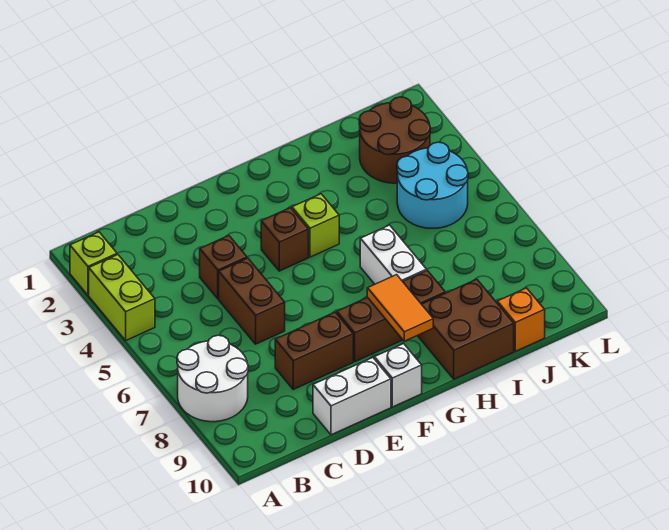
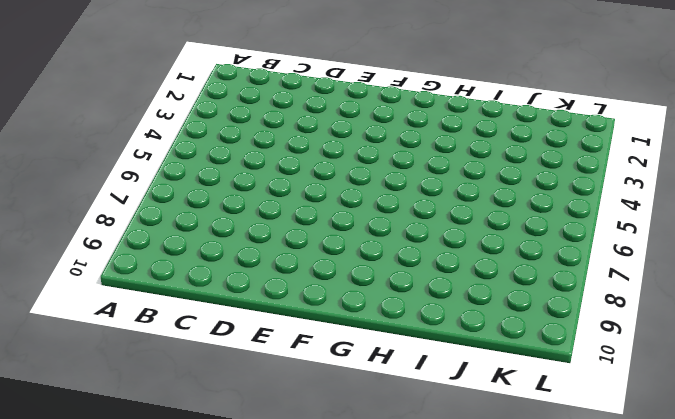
none -> lime brick A2 level 1
none -> lime brick A3:A4 level 1
none -> white round brick A7:B8 level 1

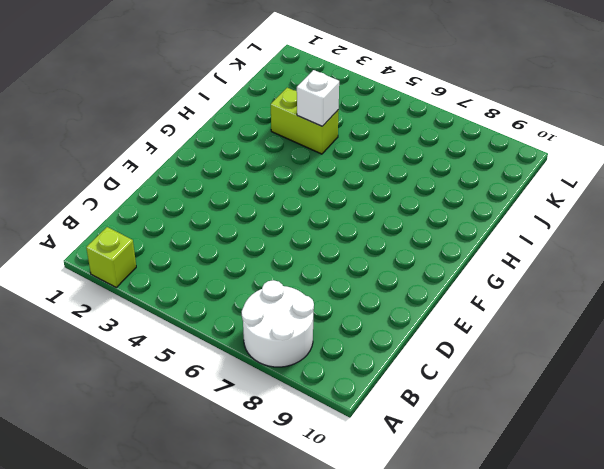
lime brick I3:I4 level 1 -> lime brick A3:A4 level 1
white brick I4 level 2 -> white brick F10 level 1
none -> brown brick D4 level 1
none -> brown brick D5:D6 level 1
none -> brown brick D8:E8 level 1

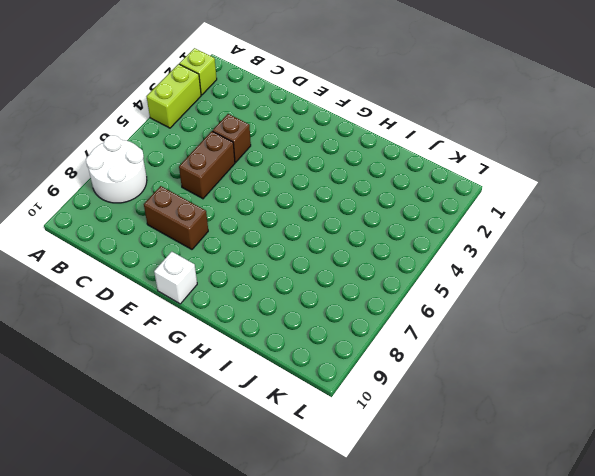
none -> white brick D10:E10 level 1
none -> brown brick F4 level 1
none -> brown brick F8:H8 level 1

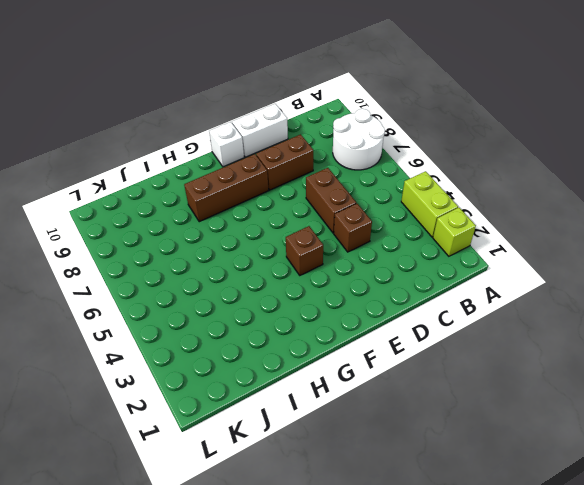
none -> lime brick G4 level 1
none -> white brick H6:H7 level 1
none -> brown brick H9:I10 level 1

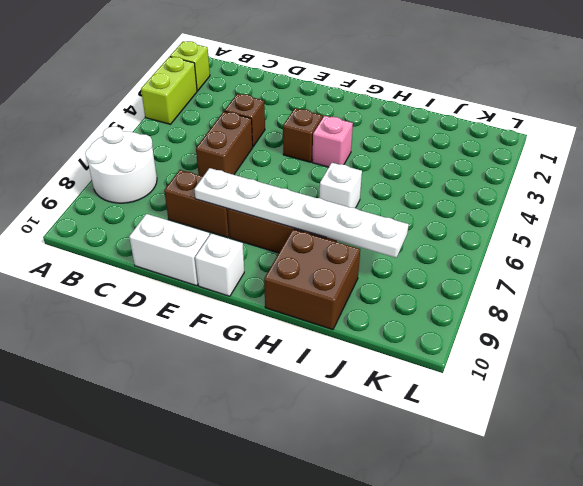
white plate E8:J8 level 2 -> orange tile G8:G9 level 2
pink brick G4 level 1 -> lime brick G4 level 1
white brick H6 level 1 -> white brick H6:H7 level 1
none -> brown round brick J2:K3 level 1
none -> cyan round brick J4:K5 level 1
none -> orange brick J10 level 1

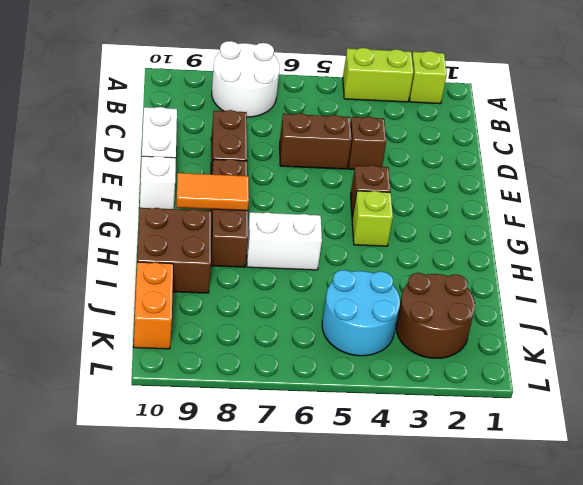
orange brick J10:K10 level 1 -> orange brick J10 level 1

